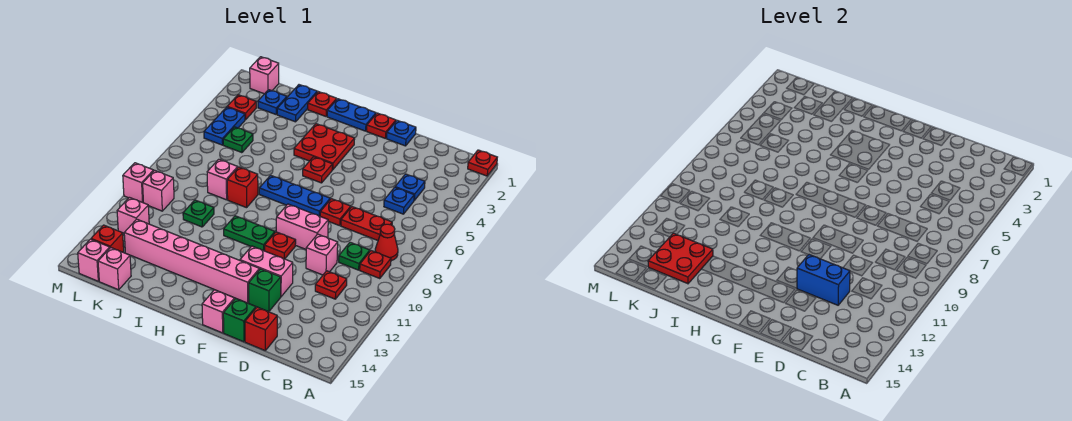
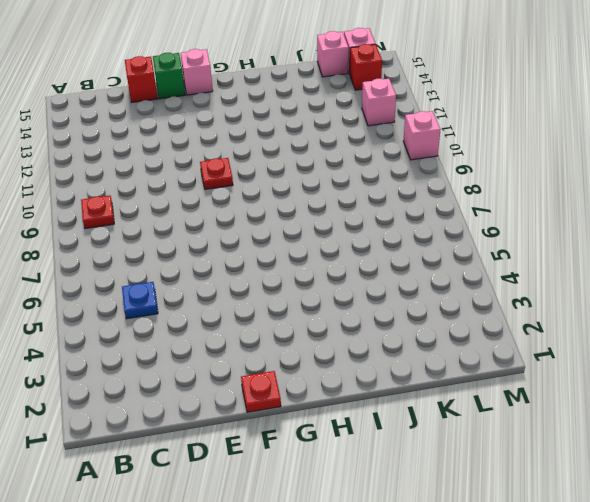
none -> red plate A1 level 1
none -> red cone B8 level 1
none -> blue plate C4 level 1
none -> red plate C7:D7 level 1

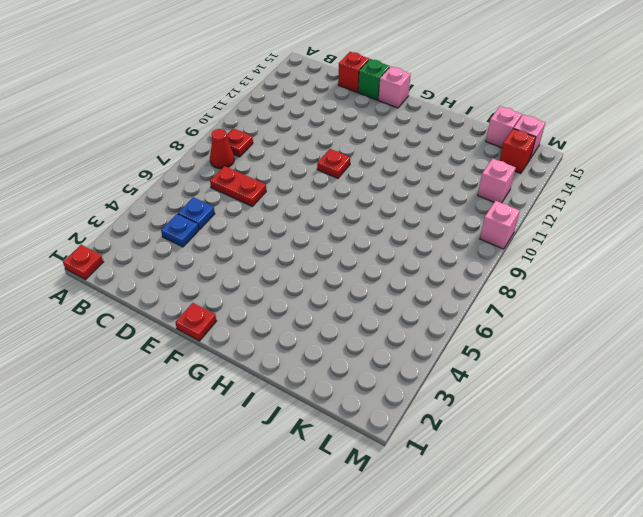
none -> green plate C9 level 1
none -> red plate C11 level 1
none -> pink brick D10 level 1
none -> blue plate E1 level 1

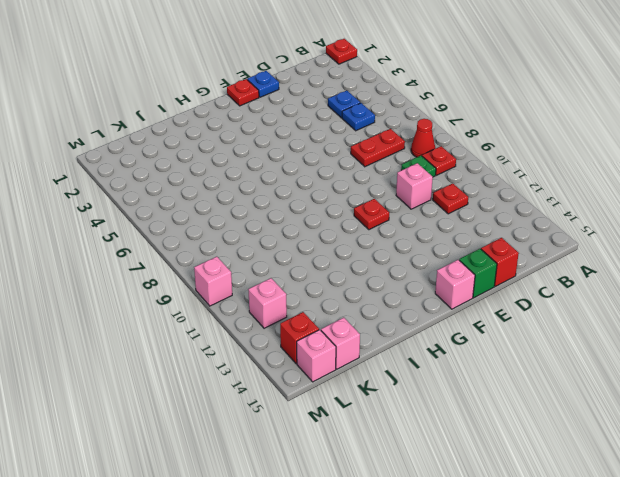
none -> red plate E7 level 1
none -> pink brick E9:F9 level 1
none -> pink brick E12:F12 level 1
none -> green brick E13 level 1

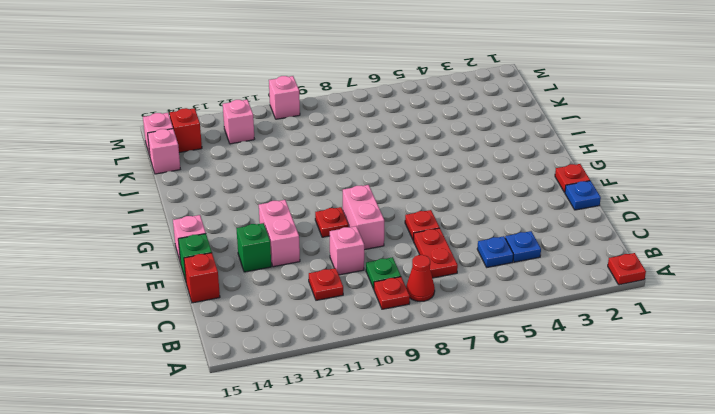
none -> blue plate F7:H7 level 1
none -> pink brick F13:K13 level 1
none -> blue plate G1:H1 level 1
none -> red plate G3:H4 level 1

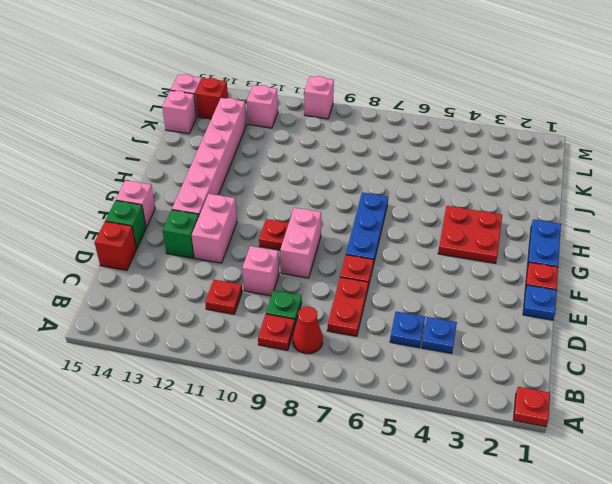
none -> red plate G5 level 1
none -> green plate G10:H10 level 1
none -> red plate I1 level 1
none -> red brick I8 level 1

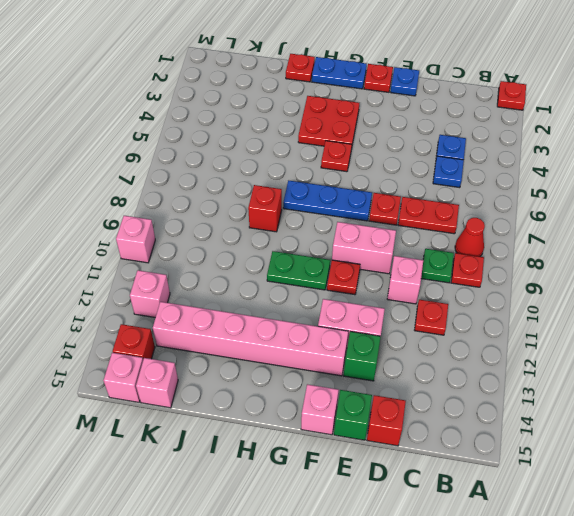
none -> blue plate J1:J2 level 1
none -> pink brick J8 level 1
none -> green plate J10 level 1
none -> blue plate K2 level 1

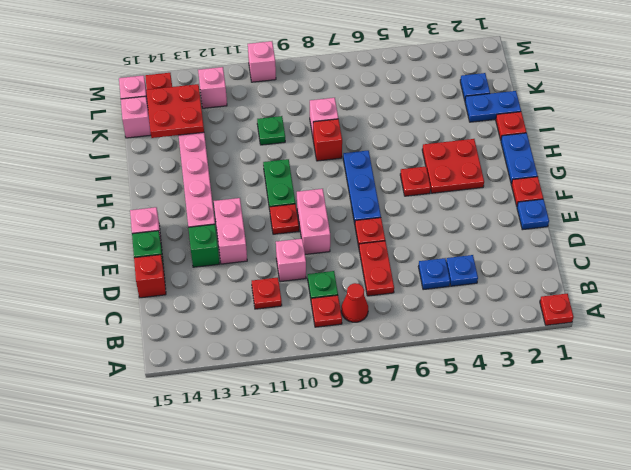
none -> green plate K5 level 1
none -> pink brick L1 level 1
none -> red plate L3 level 1
none -> blue plate L4:L5 level 1

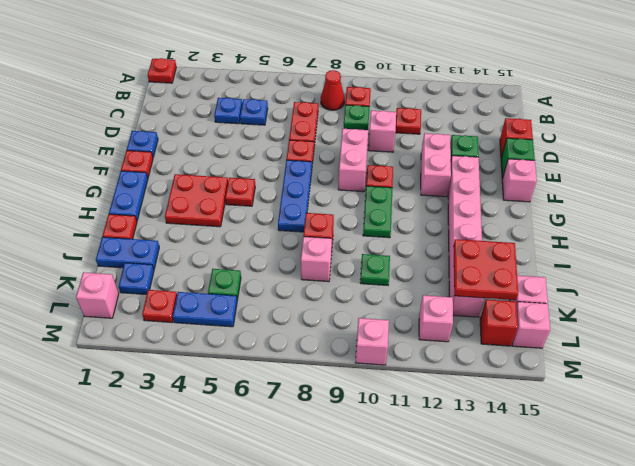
none -> pink brick L10 level 1
none -> blue brick D12:E12 level 2

